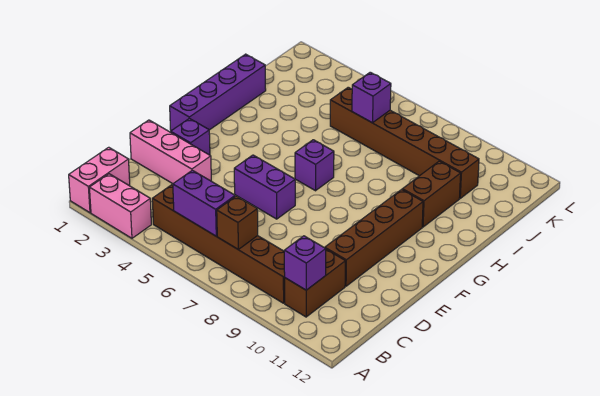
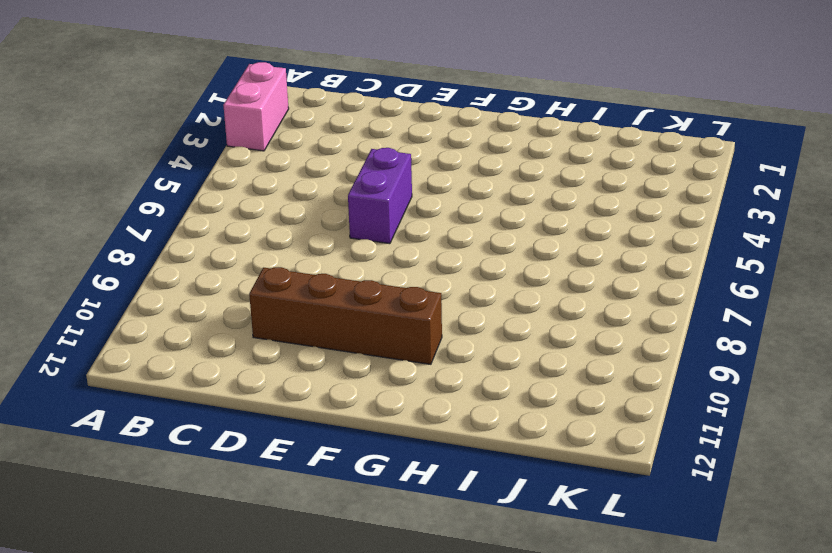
none -> pink brick A1:B1 level 1
none -> brown brick B4:B9 level 1
none -> brown brick B10:C10 level 1

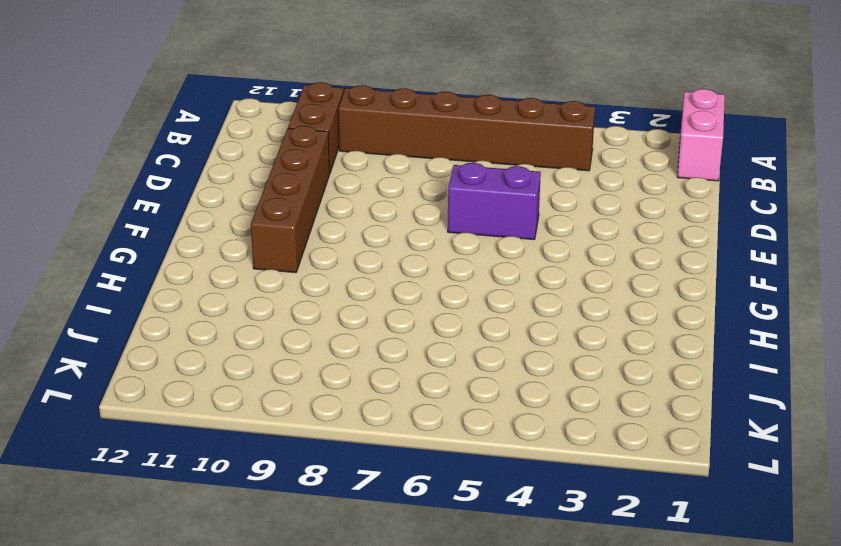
none -> pink brick A2:A3 level 1
none -> pink brick D1:D3 level 1
none -> purple brick E2 level 1

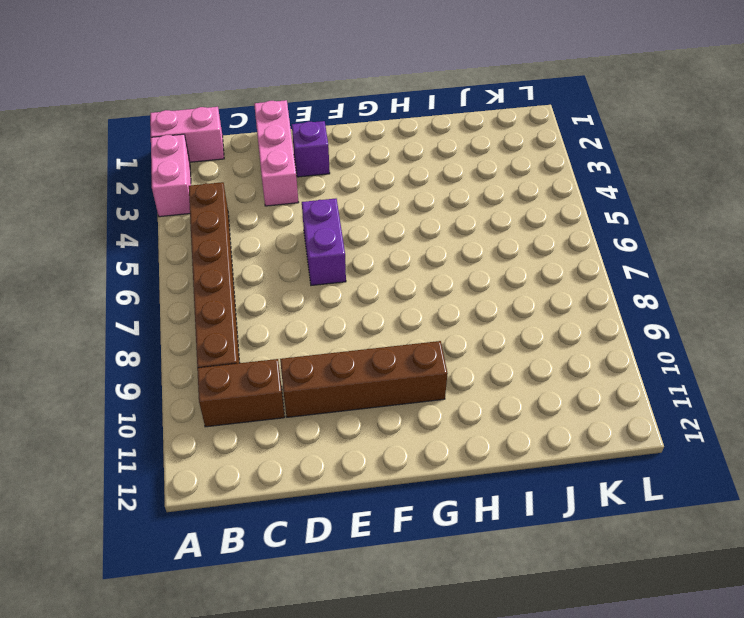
none -> purple brick F1:I1 level 1
none -> purple brick G6 level 1
none -> brown brick H10:I10 level 1

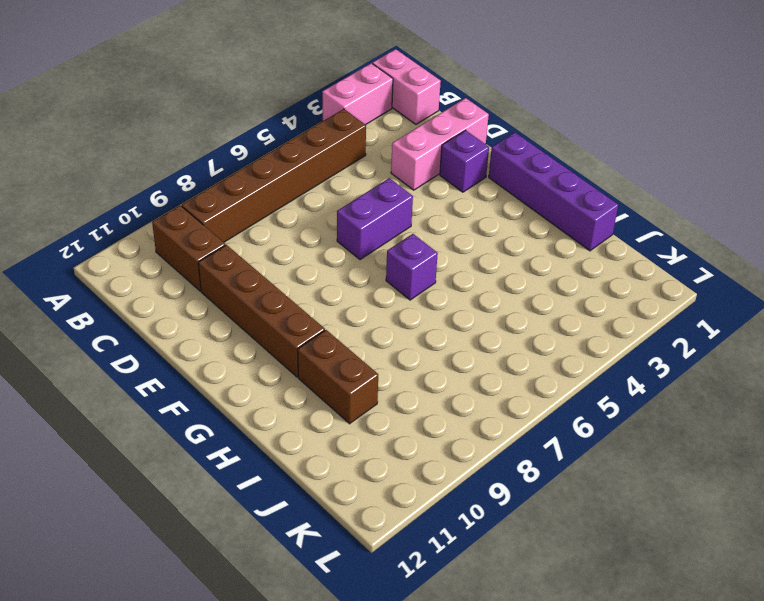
none -> brown brick J5:J10 level 1
none -> purple brick B5:B6 level 2
none -> brown brick B7 level 2

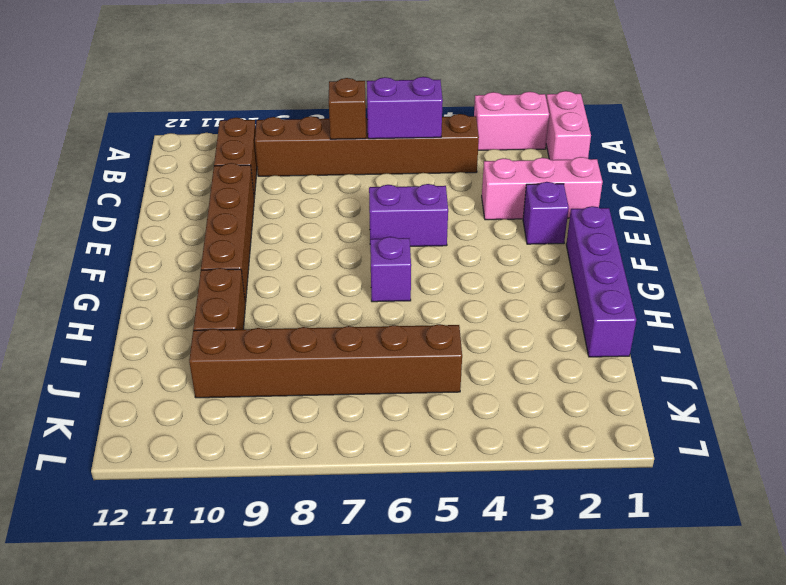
none -> purple brick B10 level 2
none -> purple brick J6 level 2

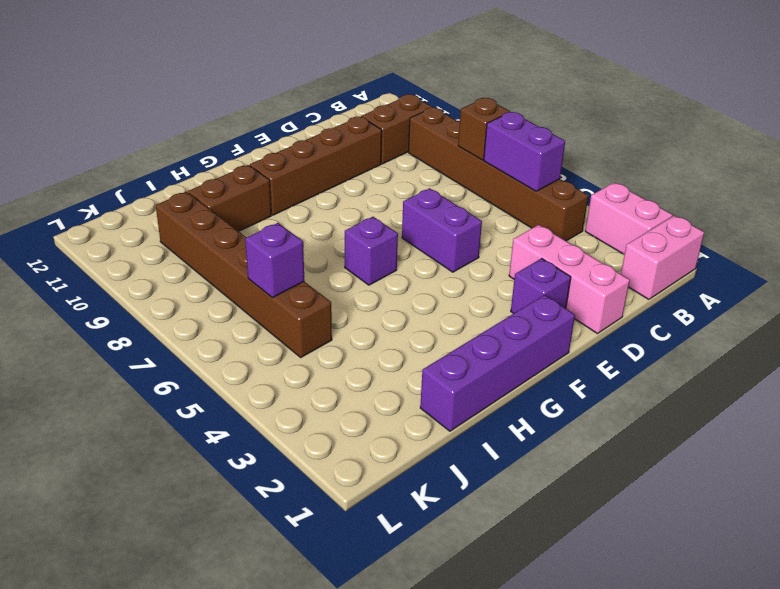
none -> purple brick B10 level 2

